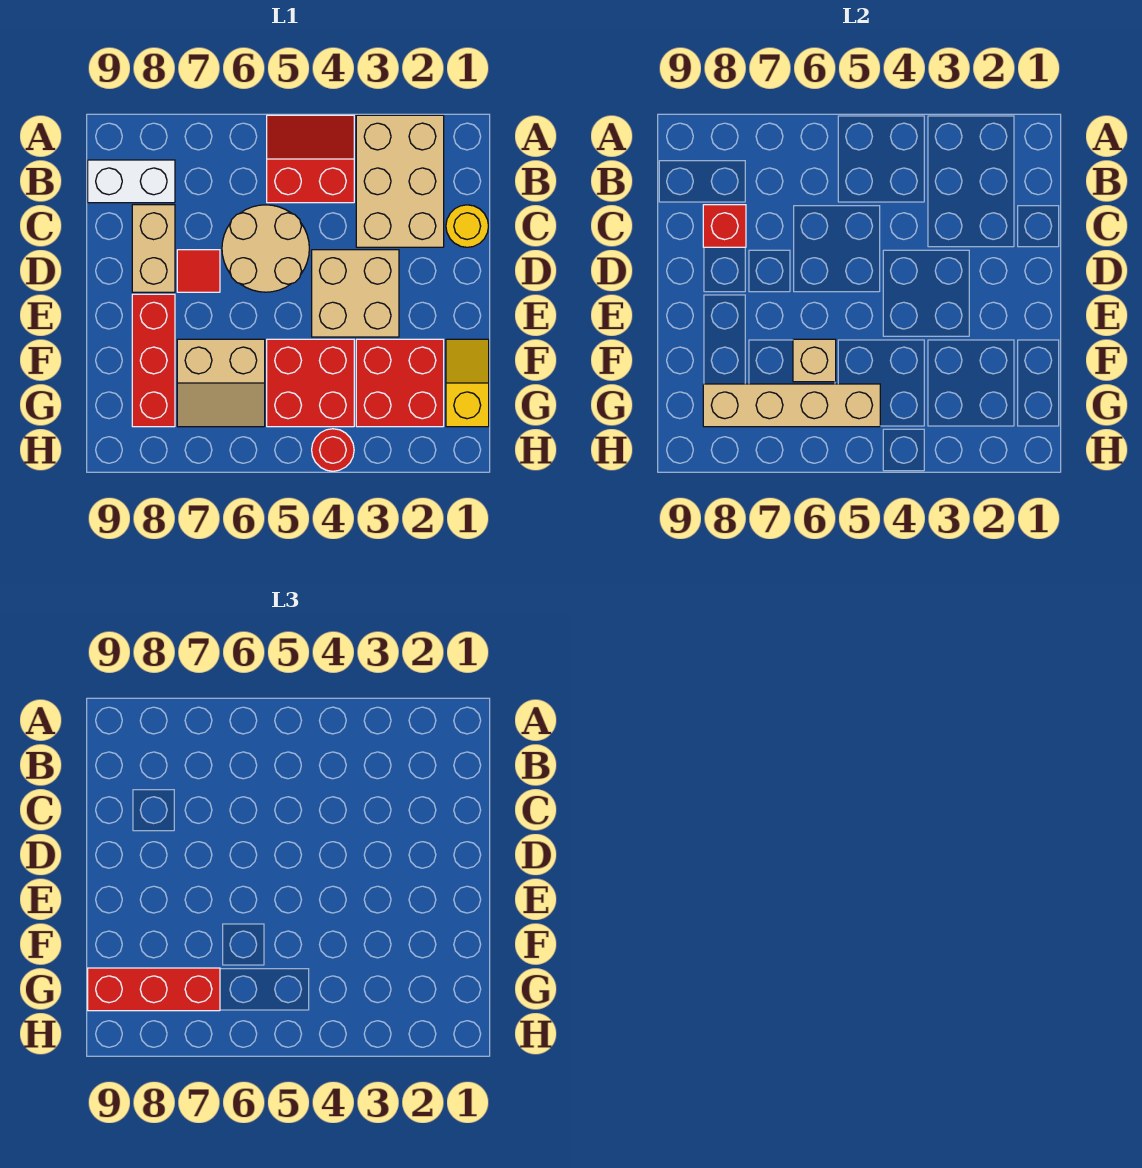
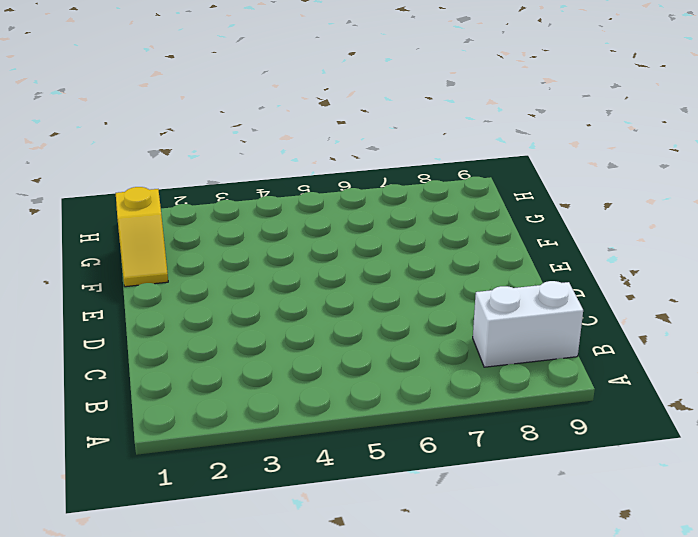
none -> tan brick A2:C3 level 1
none -> red slope A4:B5 level 1 top B
none -> yellow round brick C1 level 1

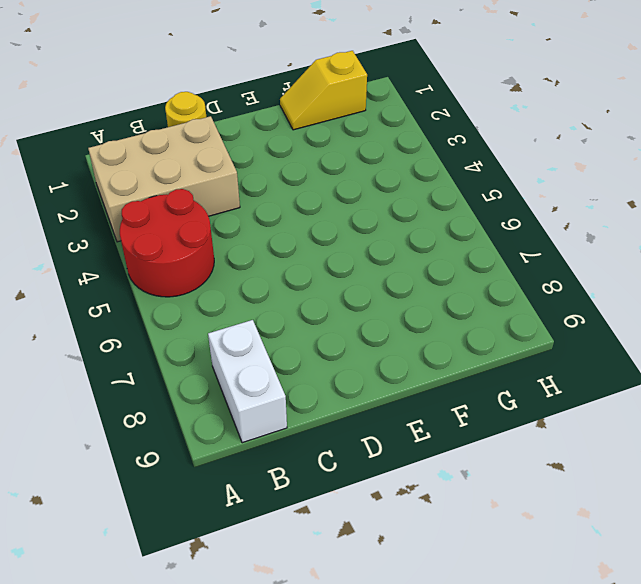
red round brick A4:B5 level 1 -> red slope A4:B5 level 1 top B
none -> tan round brick C5:D6 level 1
none -> tan brick C8:D8 level 1
none -> tan brick D3:E4 level 1

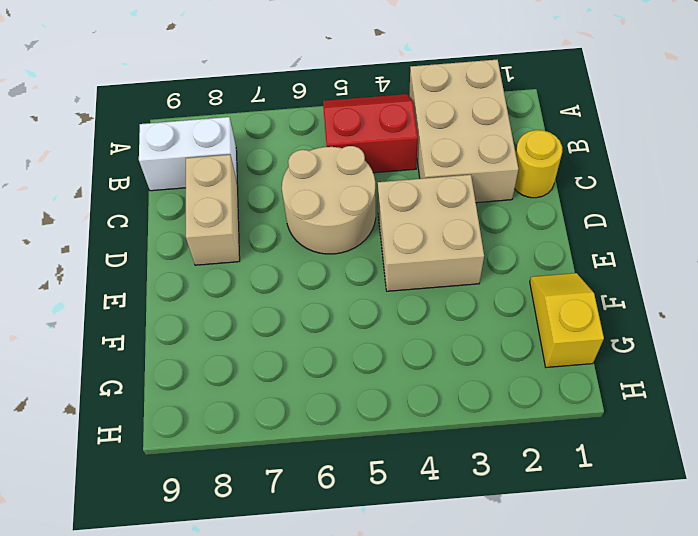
none -> red tile D7 level 1
none -> red brick E8:G8 level 1
none -> red brick F2:G3 level 1

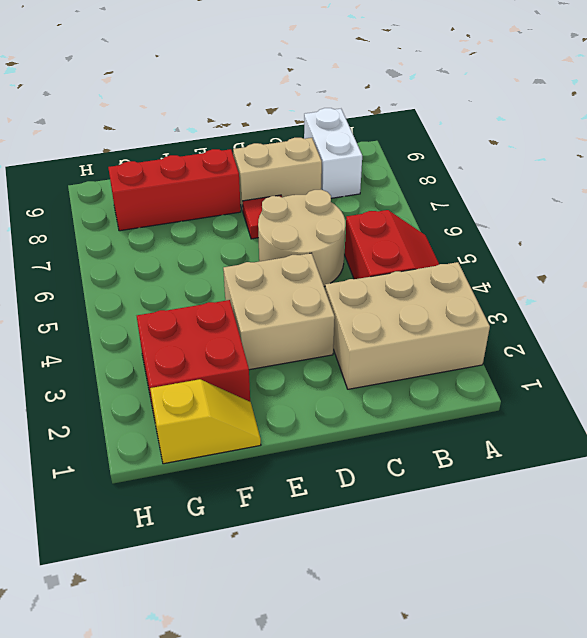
none -> yellow round brick C1 level 1
none -> red brick F4:G5 level 1
none -> tan slope F6:G7 level 1 top F

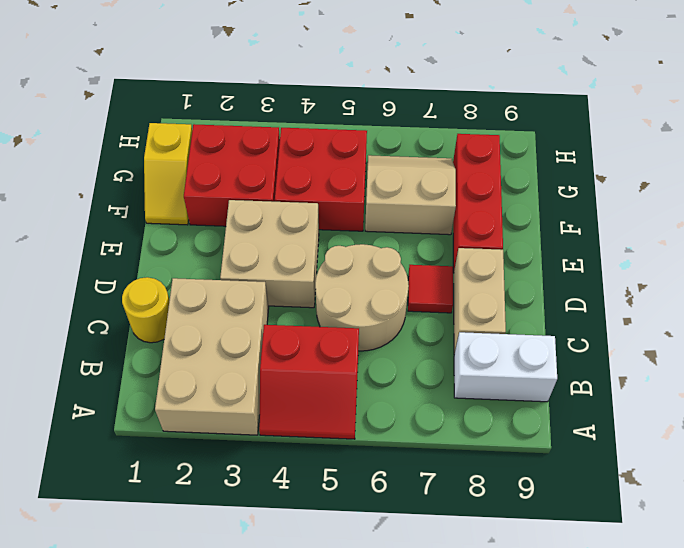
none -> red round brick H4 level 1
none -> red brick C8 level 2
none -> tan brick F6 level 2

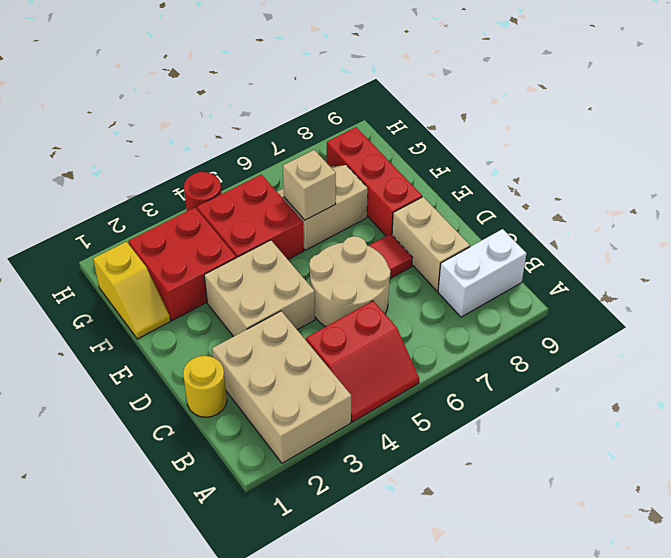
none -> red brick C8 level 2
none -> tan brick G5:G8 level 2
none -> red brick G7:G9 level 3

